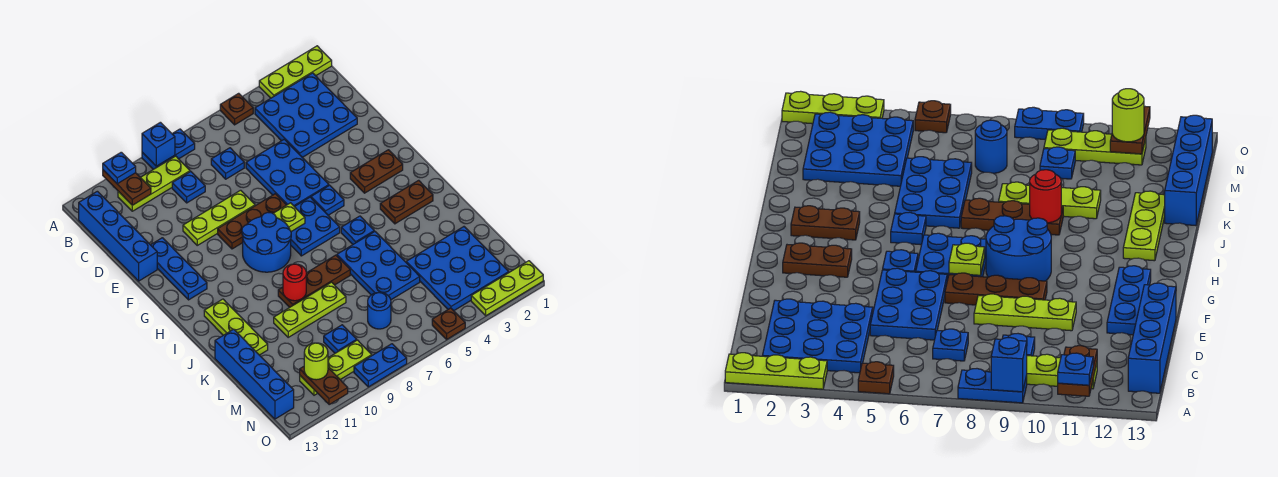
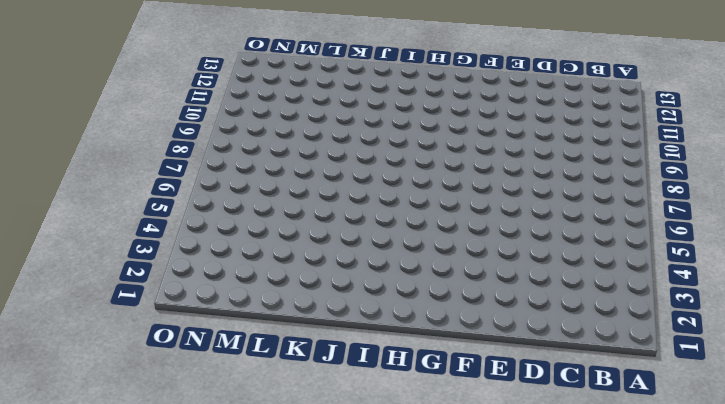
none -> lime plate A1:A3 level 1
none -> brown plate A5 level 1
none -> blue plate A8:A9 level 1
none -> blue plate B2:D4 level 1

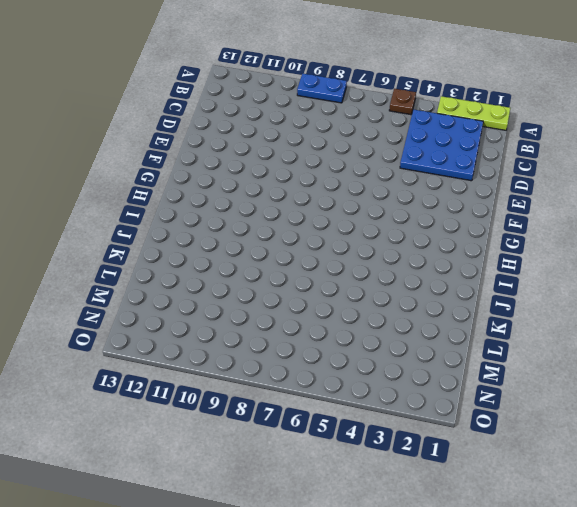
none -> lime plate B9:B11 level 1
none -> blue brick B13:E13 level 1
none -> blue plate C7 level 1
none -> blue plate C9 level 1

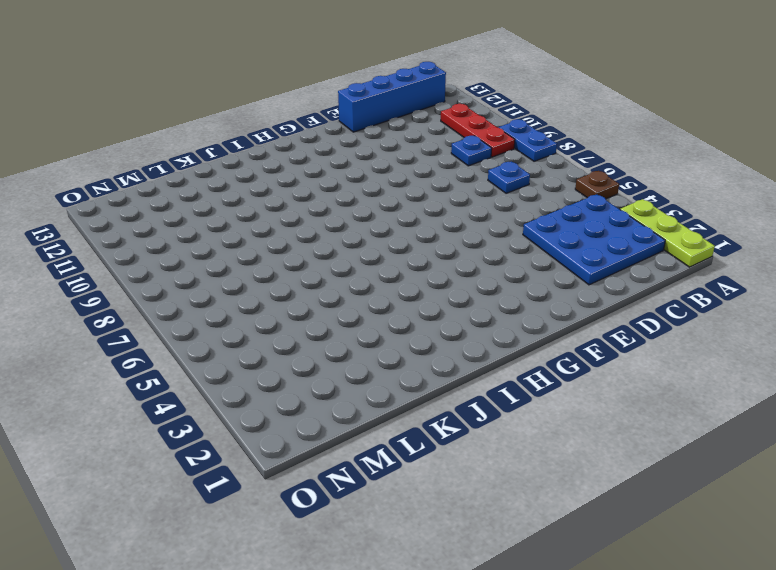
red plate B9:B11 level 1 -> lime plate B9:B11 level 1
none -> blue plate D5:F6 level 1
none -> lime plate E8:E10 level 1
none -> blue plate E12:G12 level 1
none -> brown plate F7:F9 level 1

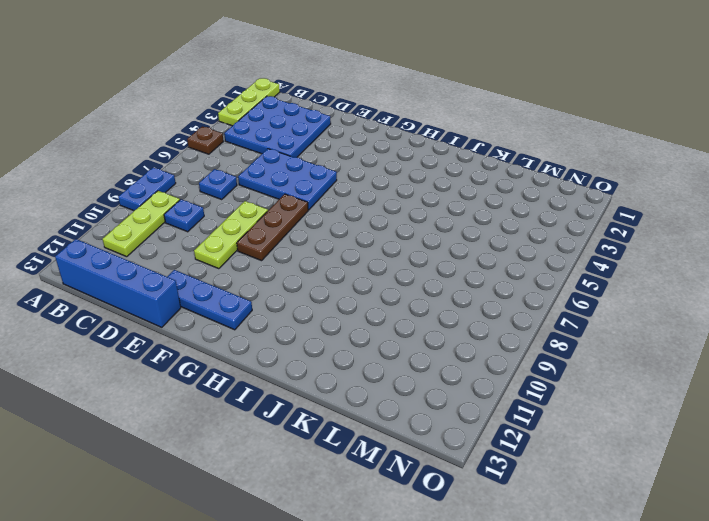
none -> brown plate G2:G3 level 1
none -> blue plate G5 level 1
none -> blue plate G6:H7 level 1
none -> blue round brick G8:H9 level 1

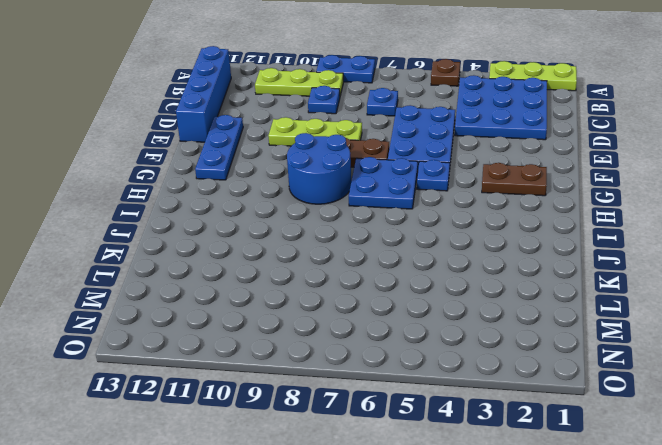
none -> brown plate I2:I3 level 1
none -> blue plate I5 level 1
none -> lime plate I12:K12 level 1
none -> blue plate J5:L6 level 1

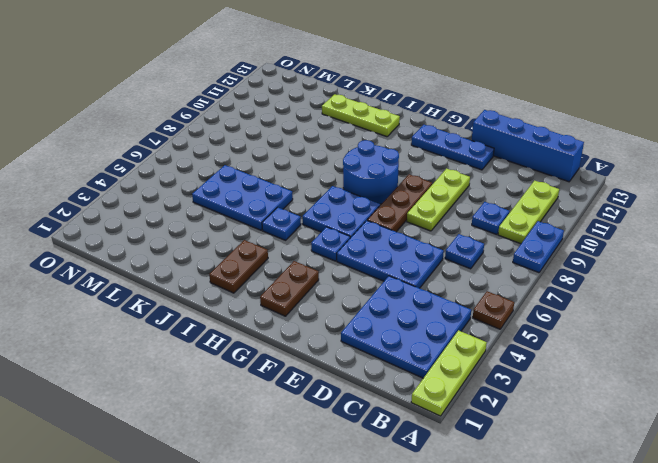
none -> brown plate J7:J9 level 1
none -> lime plate K8:K10 level 1
none -> blue brick K13:N13 level 1
none -> blue plate L2:N4 level 1

